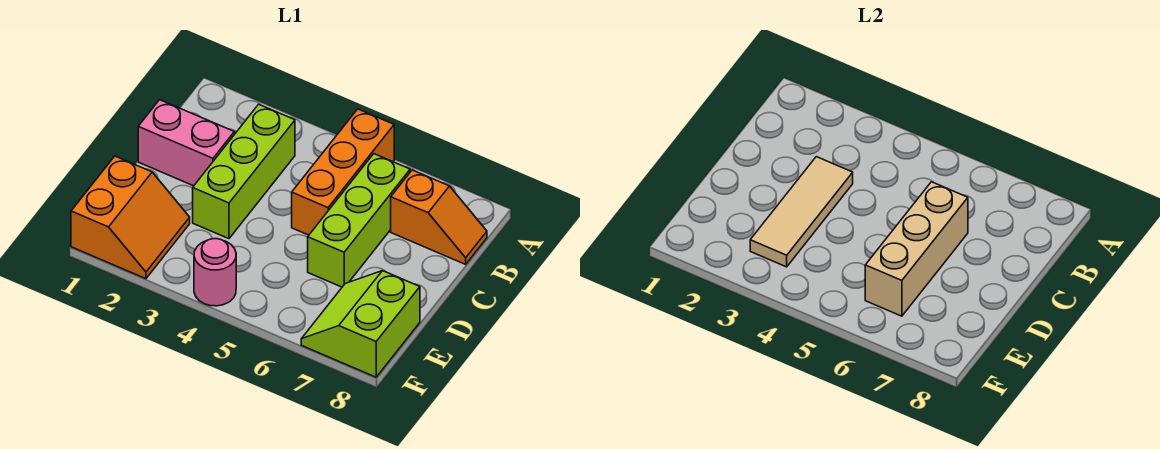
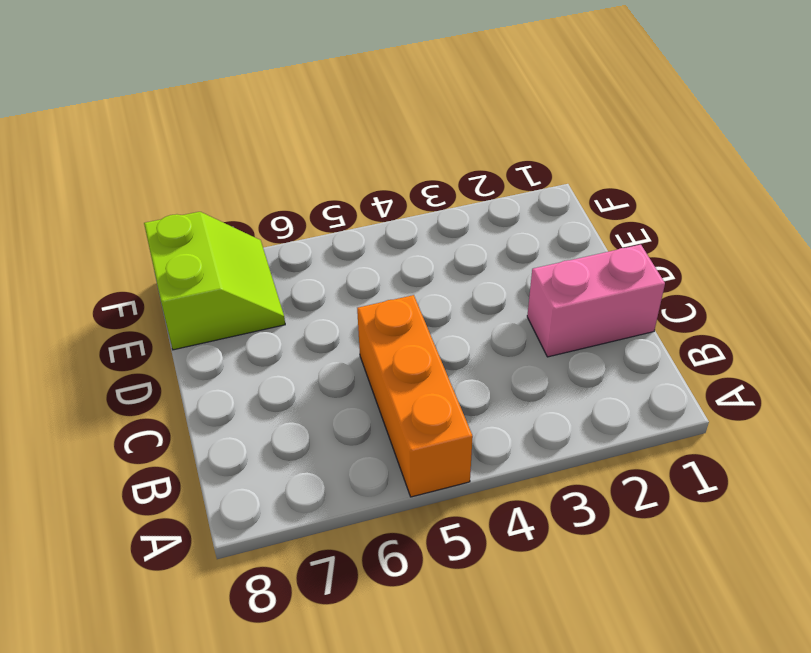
none -> lime brick B3:D3 level 1
none -> lime brick B6:D6 level 1

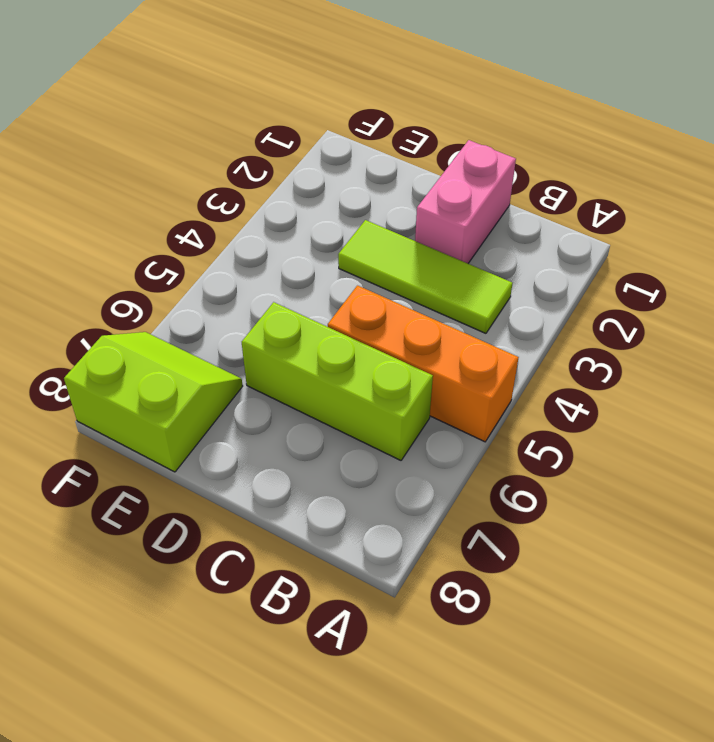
lime tile B3:D3 level 1 -> lime brick B3:D3 level 1
none -> orange slope B7:B8 level 1 top 7
none -> orange slope E1:F2 level 1 top 1

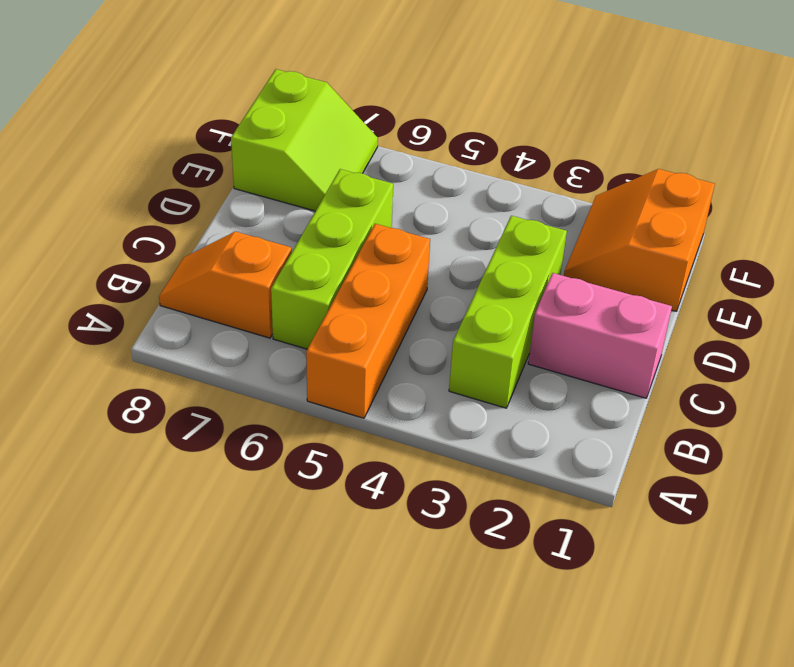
none -> pink round brick F4 level 1
none -> tan tile C3:E3 level 2

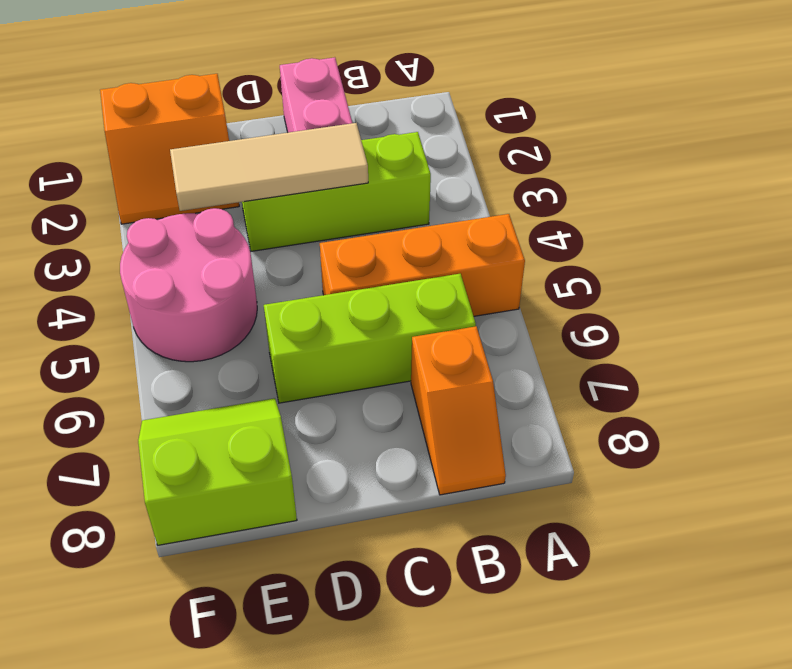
pink round brick E4:F5 level 1 -> pink round brick F4 level 1
none -> tan brick C6:E6 level 2

